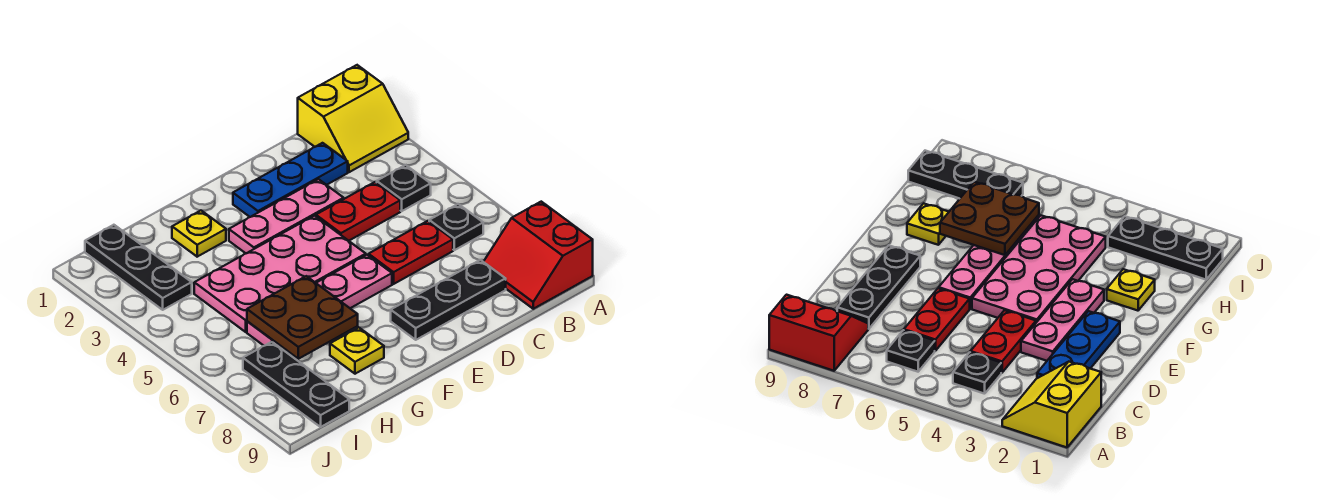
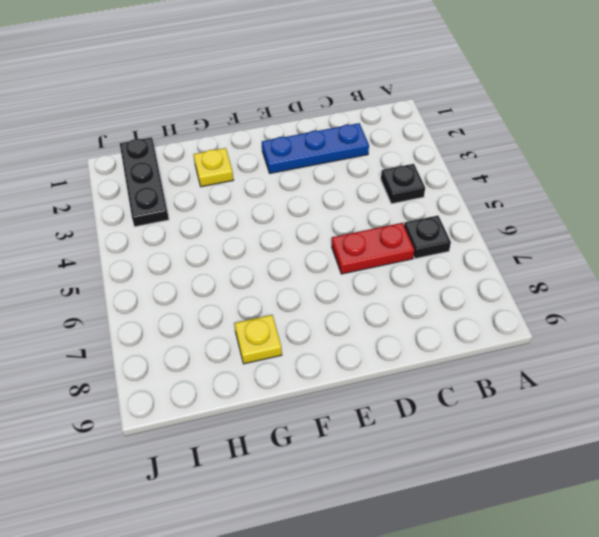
none -> yellow slope A1:B2 level 1 top 1
none -> red slope A8:B9 level 1 top A
none -> red plate C4:D4 level 1

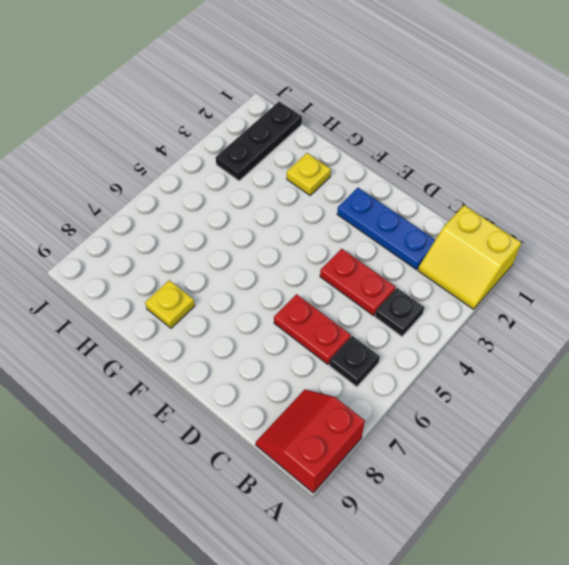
none -> black plate C8:E8 level 1
none -> pink plate D3:F3 level 1
none -> pink plate E4:H5 level 1

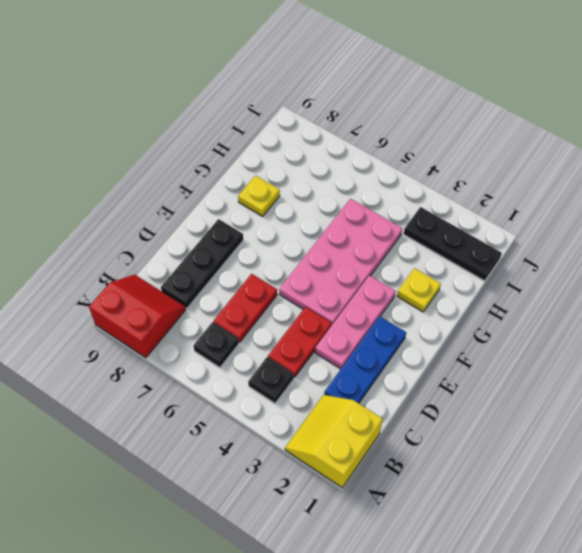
none -> pink plate E6:H6 level 1
none -> black plate I7:I9 level 1
none -> brown plate G6:H7 level 2

